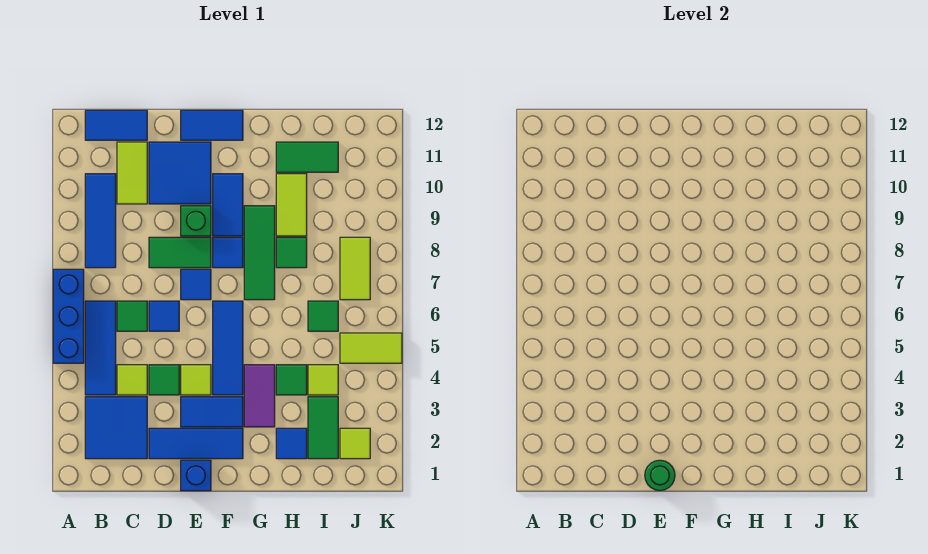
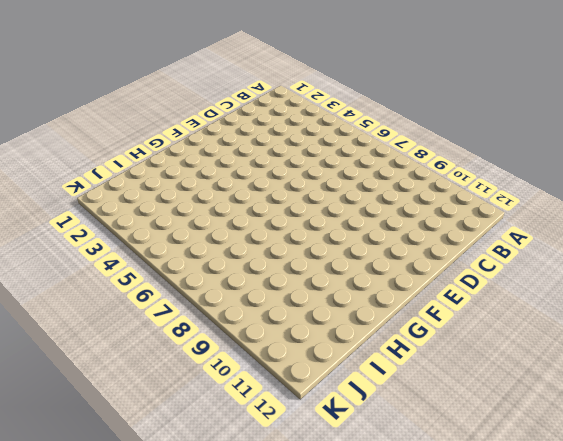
none -> blue brick A5:A7 level 1
none -> blue tile B2:C3 level 1
none -> blue tile B4:B6 level 1
none -> blue tile B8:B10 level 1

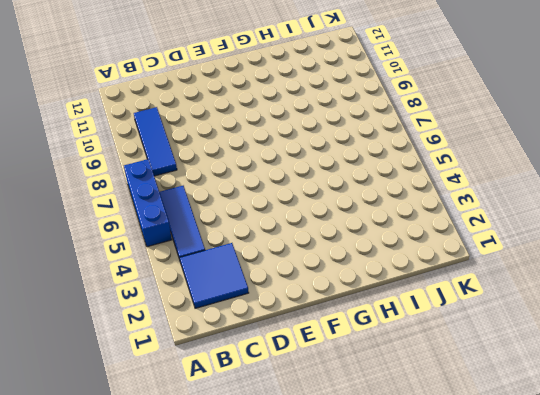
none -> blue tile B12:C12 level 1
none -> lime tile C4 level 1
none -> green tile C6 level 1
none -> lime tile C10:C11 level 1

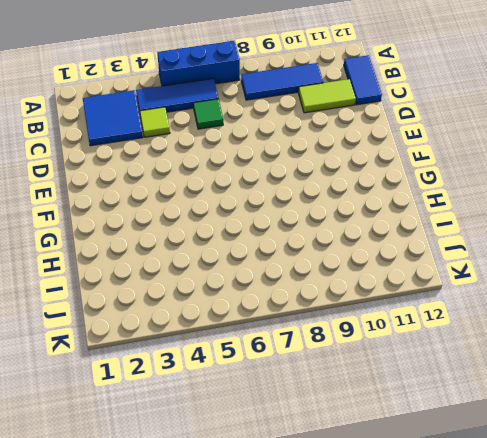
none -> blue tile D2:F2 level 1
none -> green tile D4 level 1
none -> blue tile D6 level 1
none -> green tile D8:E8 level 1

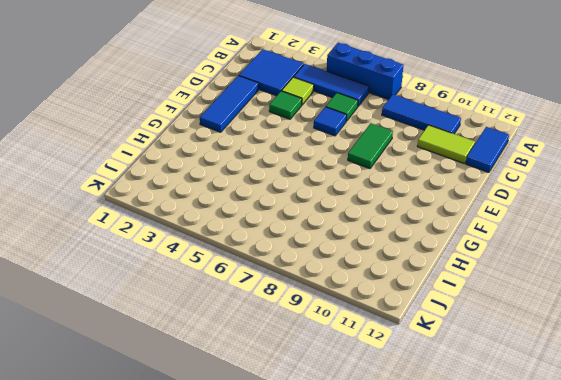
none -> blue tile D10:E11 level 1
none -> blue brick E1 level 1
none -> blue tile E3:F3 level 1
none -> lime tile E4 level 1

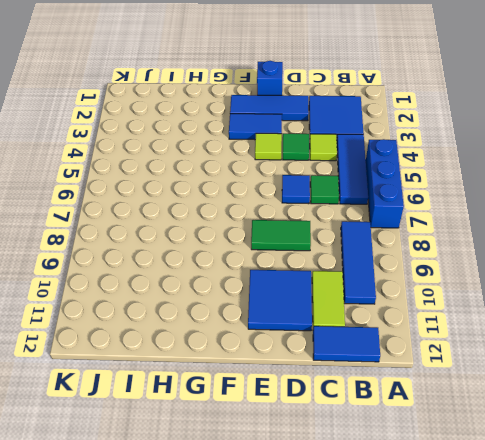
none -> blue tile E7 level 1
none -> green brick E9 level 1
none -> blue tile E12:F12 level 1
none -> blue tile F4:F6 level 1

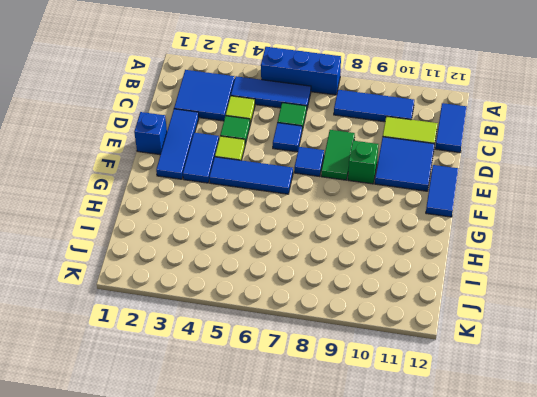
none -> blue tile F8 level 1
none -> blue tile F9:F10 level 1
none -> purple tile G3:G4 level 1
none -> green tile G7:G9 level 1

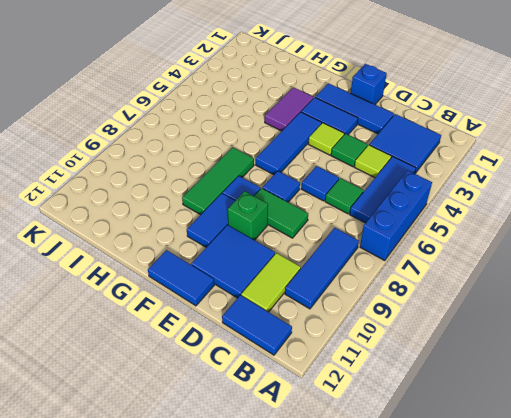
none -> blue tile H2 level 1
none -> green tile H4 level 1
none -> green tile H8 level 1
none -> lime tile H9:H10 level 1

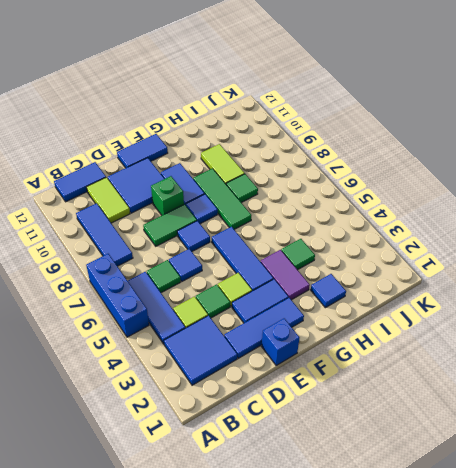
none -> green tile H11:I11 level 1
none -> green tile I2:I3 level 1
none -> lime tile I4 level 1
none -> green tile I6 level 1

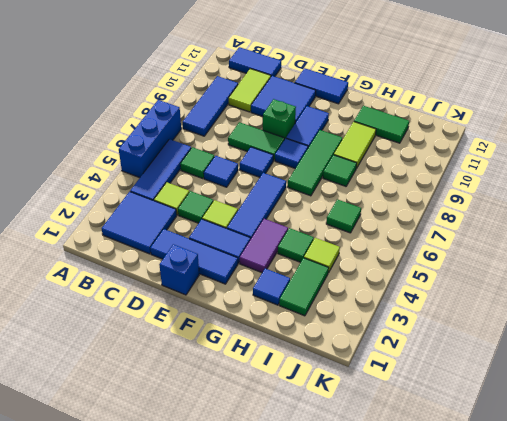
none -> lime tile J2 level 1
none -> lime tile J5:K5 level 1
none -> lime tile J7:J8 level 1
none -> green round brick E1 level 2

